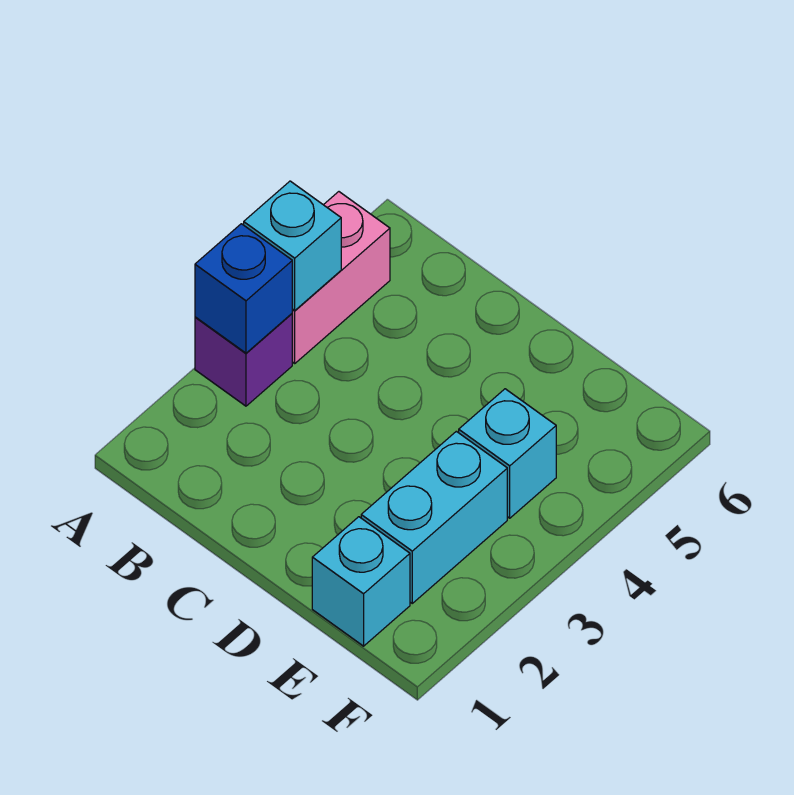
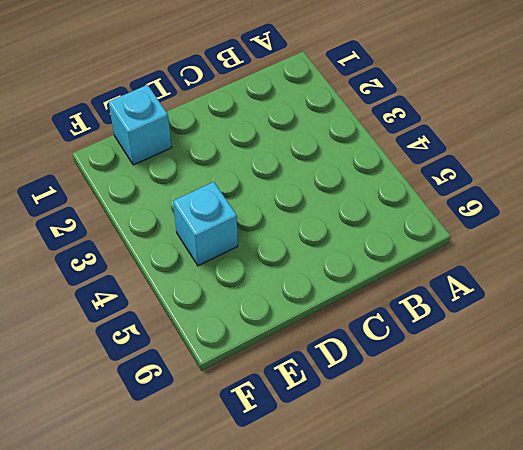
none -> purple brick A3 level 1
none -> pink brick A4:A5 level 1

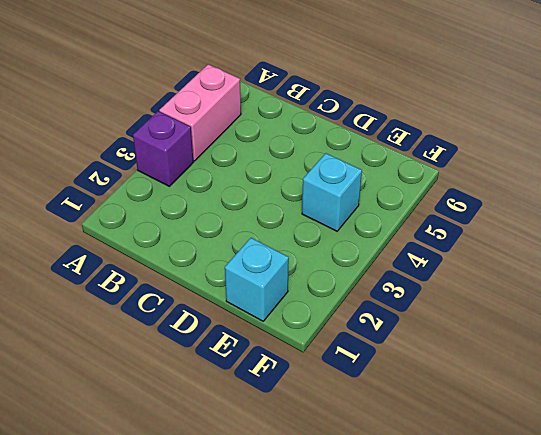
none -> cyan brick E2:E3 level 1
none -> blue brick A3 level 2

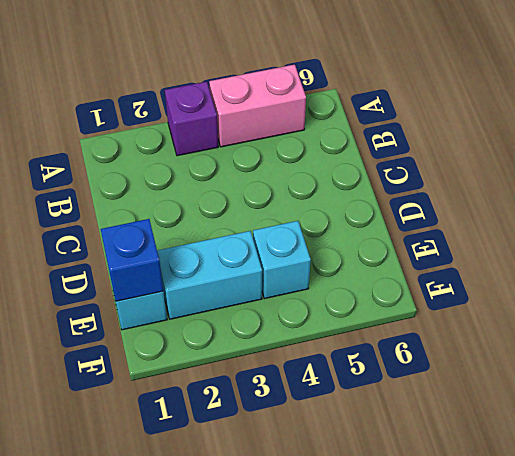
blue brick E1 level 2 -> blue brick A3 level 2
none -> cyan brick A4 level 2

